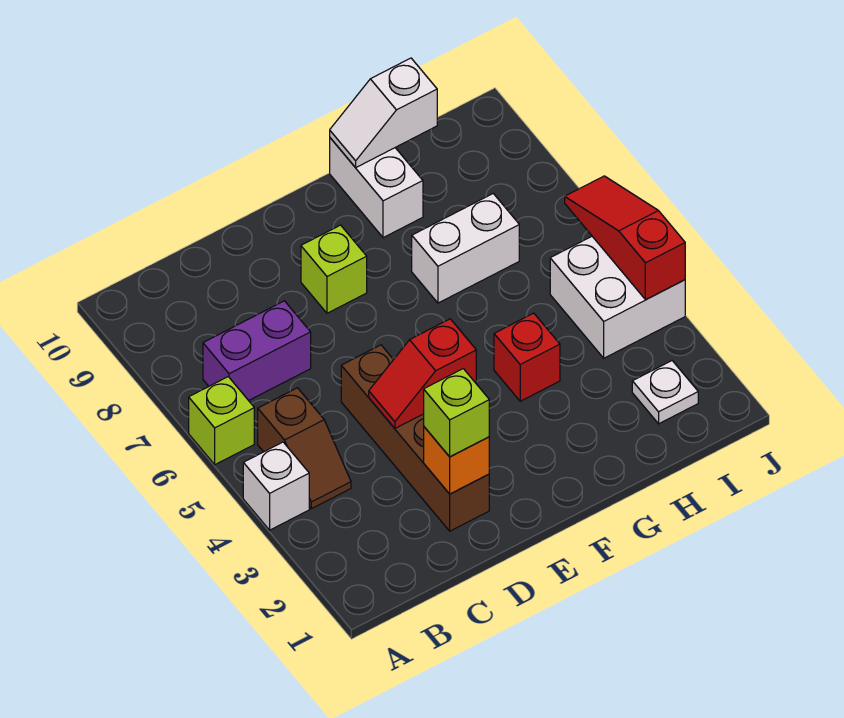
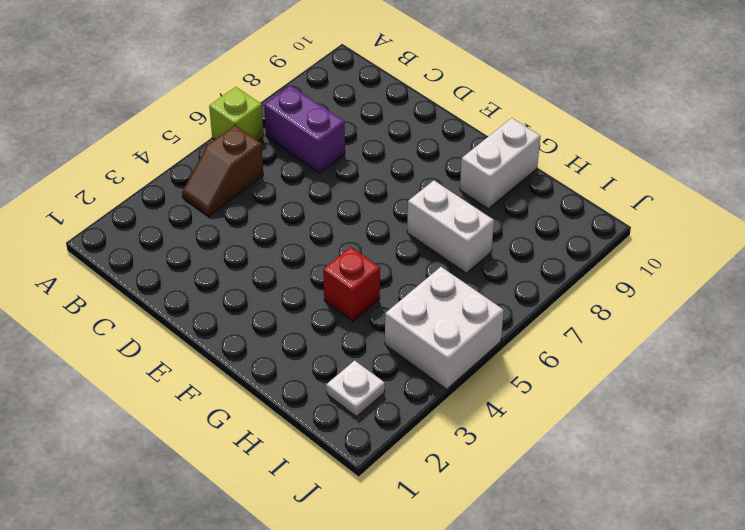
none -> white brick A4 level 1
none -> brown brick D2:D5 level 1
none -> lime brick E8 level 1

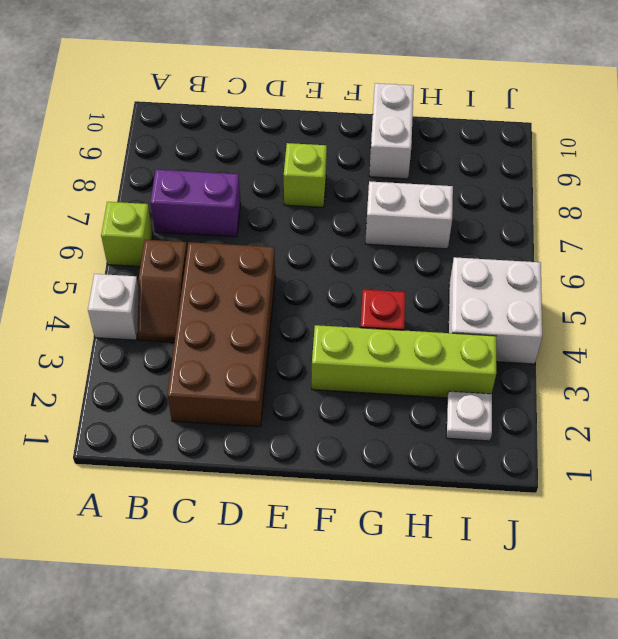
brown brick C2:D5 level 1 -> brown brick D2:D5 level 1
lime brick F3:I3 level 1 -> none
none -> orange brick D2 level 2
none -> red slope D4:E4 level 2 top E
none -> white slope G10:H10 level 2 top H

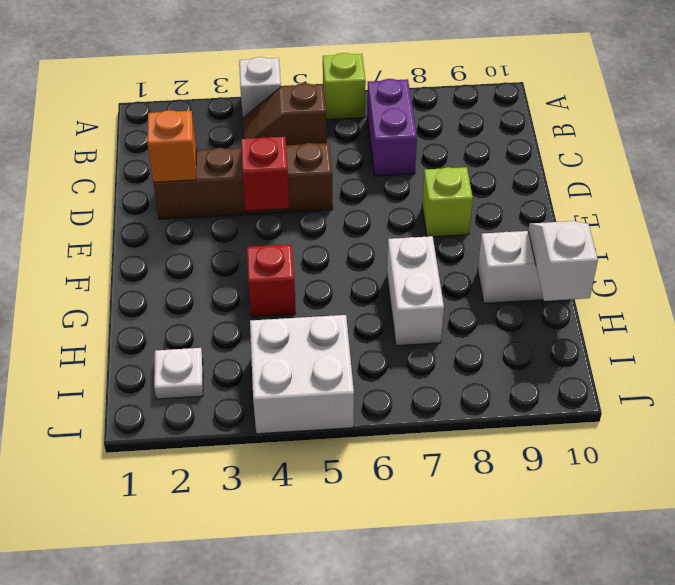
none -> red slope J4:J6 level 2 top 4
none -> lime brick D2 level 3

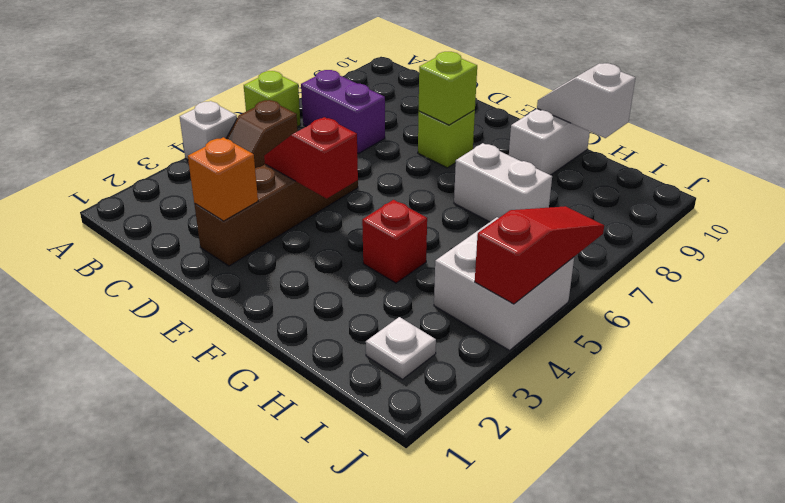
lime brick E8 level 2 -> lime brick D2 level 3

